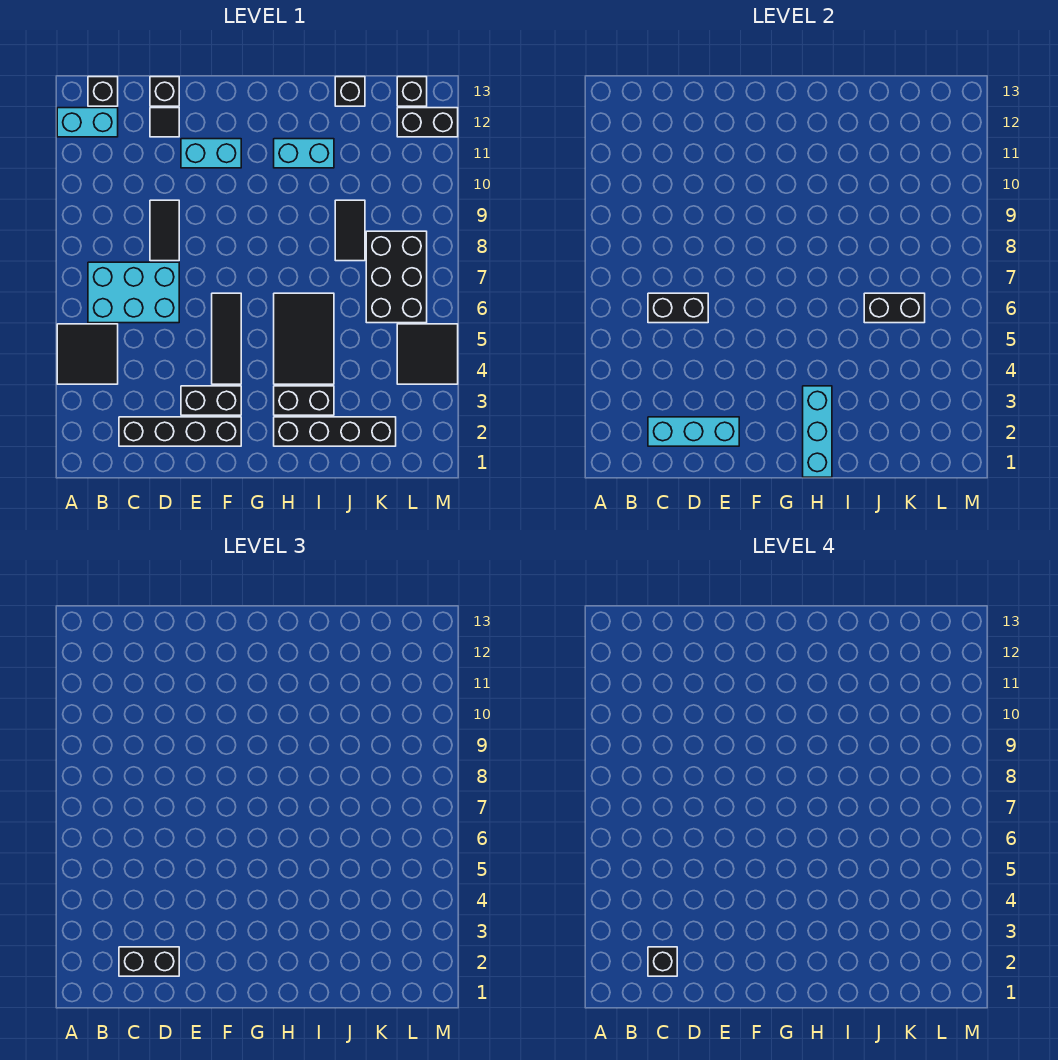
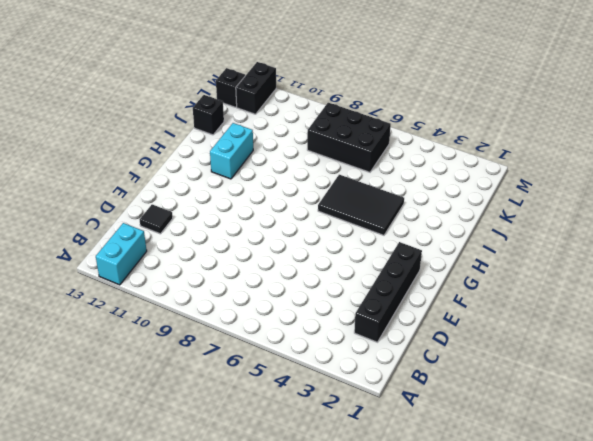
none -> black tile A4:B5 level 1
none -> cyan brick B6:D7 level 1
none -> black brick B13 level 1

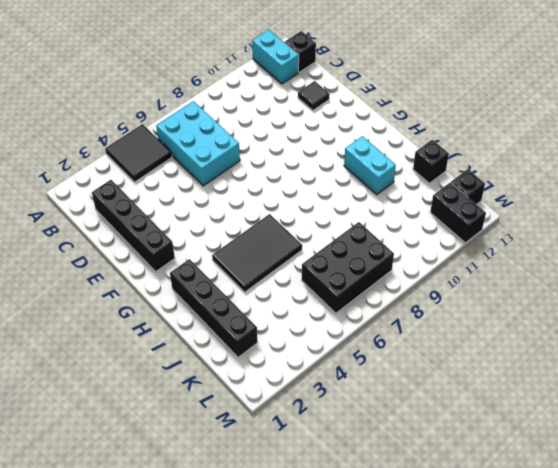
none -> black tile D8:D9 level 1
none -> black brick D13 level 1
none -> black brick E3:F3 level 1

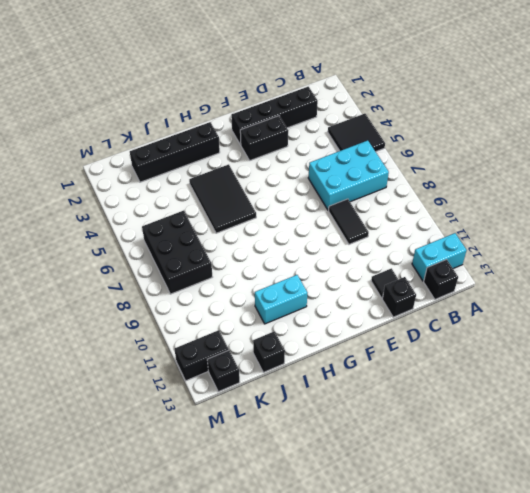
none -> cyan brick E11:F11 level 1
none -> black tile F4:F6 level 1
none -> black brick H3:I3 level 1

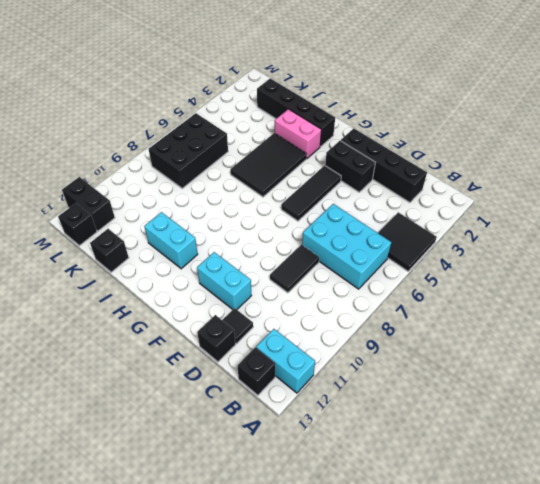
pink brick H3:I3 level 1 -> black brick H3:I3 level 1
none -> black tile J8:J9 level 1
none -> black tile L4:M5 level 1
none -> cyan brick C2:E2 level 2

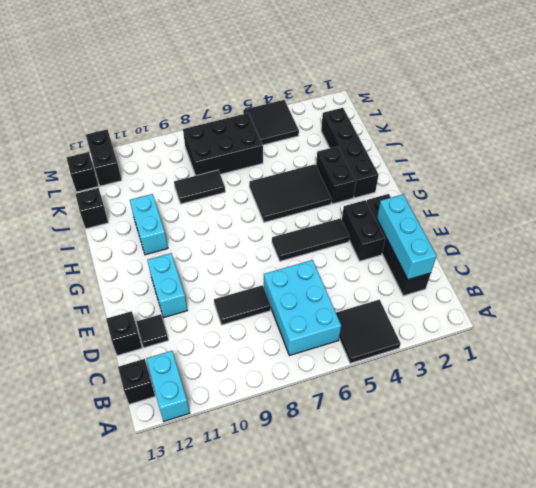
none -> black brick C6:D6 level 2
none -> cyan brick H1:H3 level 2
none -> black brick J6:K6 level 2

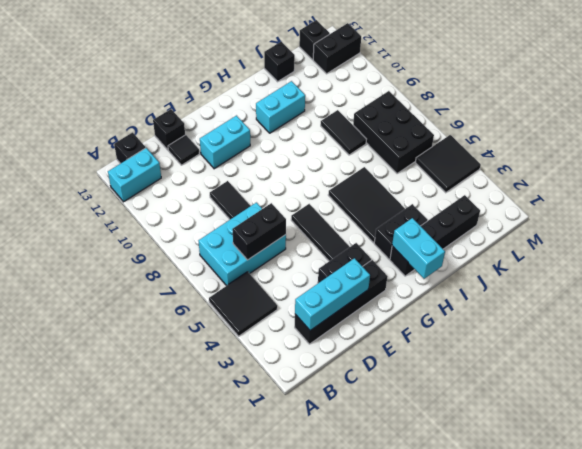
cyan brick H1:H2 level 2 -> cyan brick H1:H3 level 2
none -> black brick J6:K6 level 2
none -> black brick C2:D2 level 3
none -> black brick C2 level 4

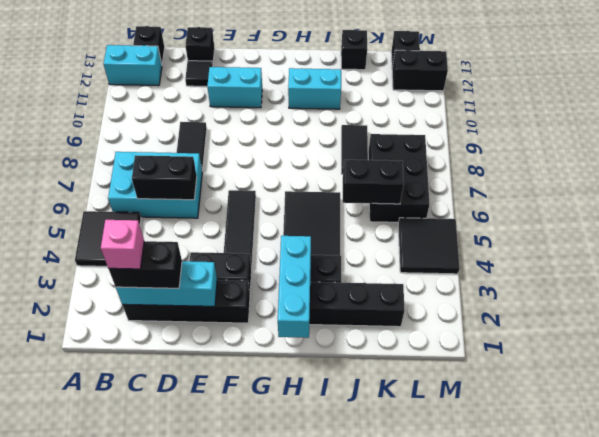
pink brick C2 level 4 -> black brick C2 level 4

